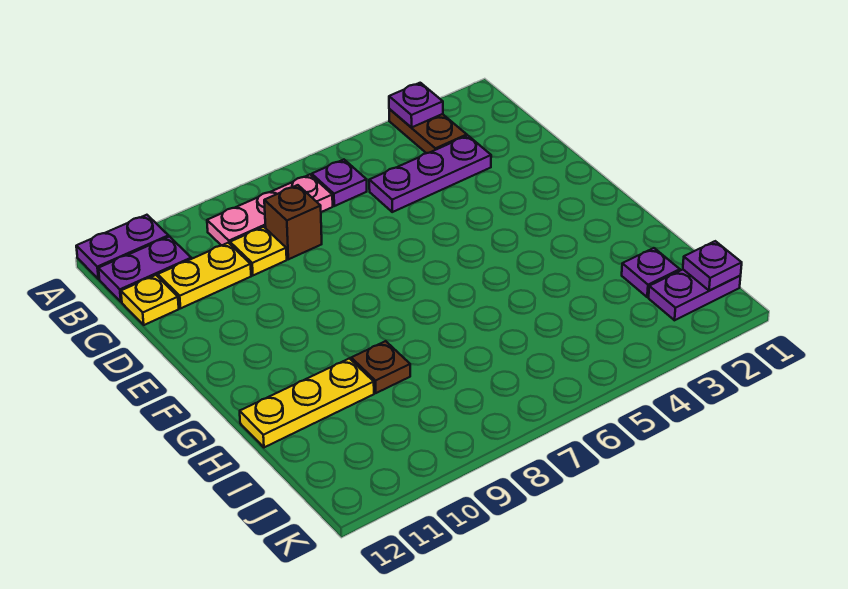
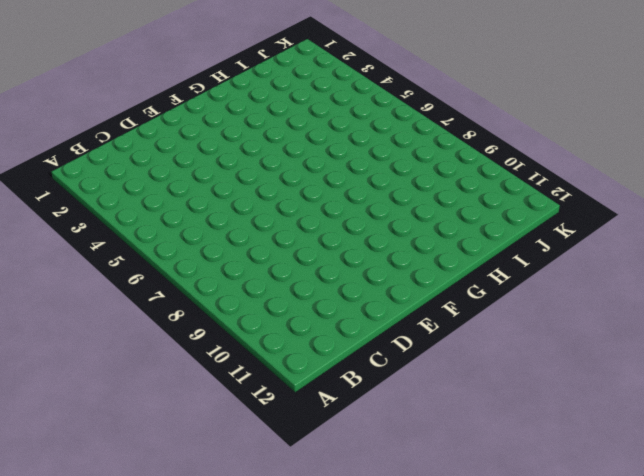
none -> brown plate A3:B3 level 1
none -> purple plate A11:A12 level 1
none -> purple plate B6 level 1

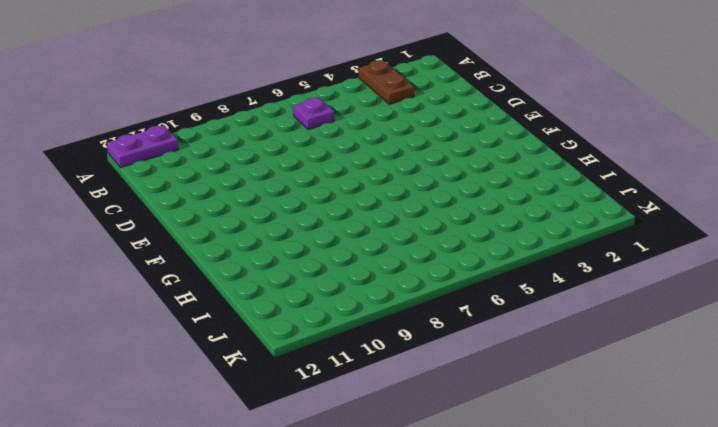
none -> pink plate B7:B9 level 1
none -> purple plate B11:B12 level 1
none -> purple plate C3:C5 level 1

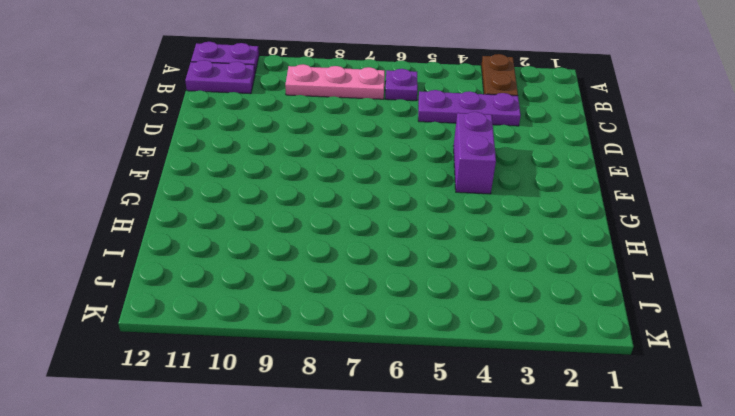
purple brick E4:F4 level 1 -> none
none -> brown brick C8 level 1
none -> yellow plate C9 level 1
none -> yellow plate C10:C11 level 1

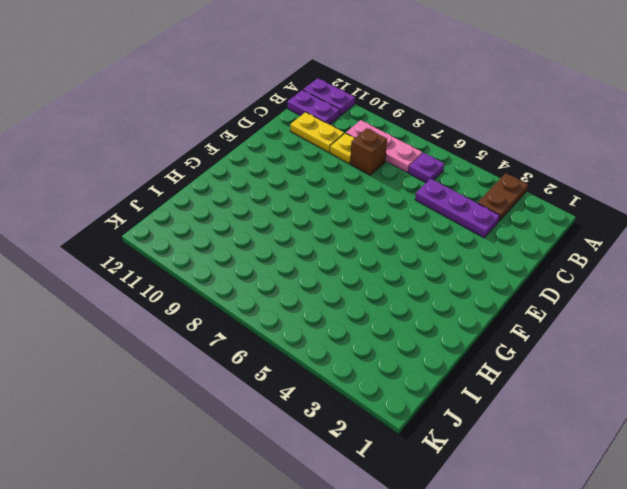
none -> yellow plate C12 level 1
none -> brown plate H9 level 1
none -> yellow plate H10:H12 level 1

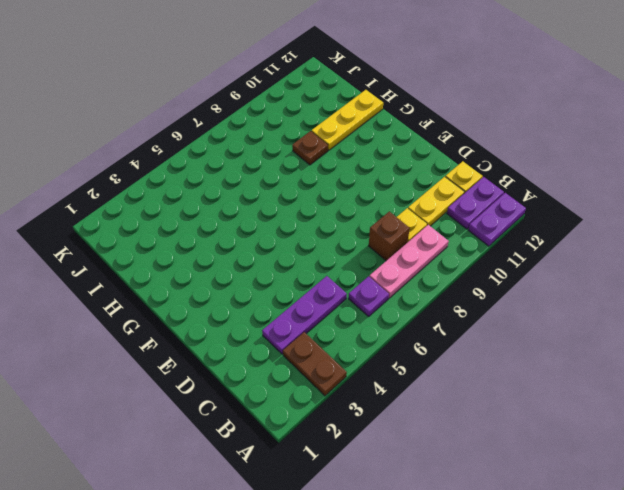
none -> purple plate I2 level 1
none -> purple plate J1:J2 level 1
none -> purple plate A3 level 2

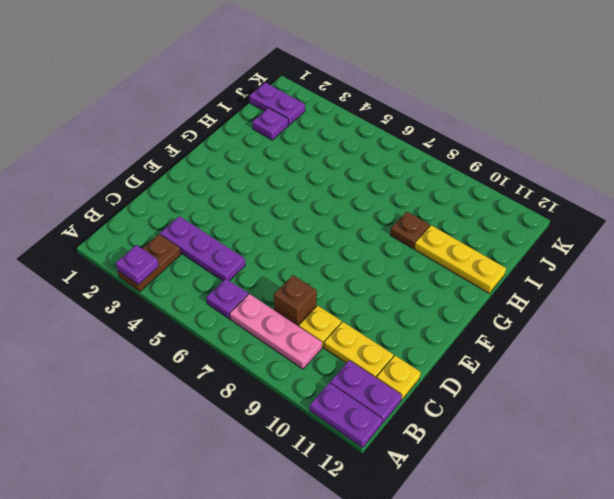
none -> purple plate J1 level 2

